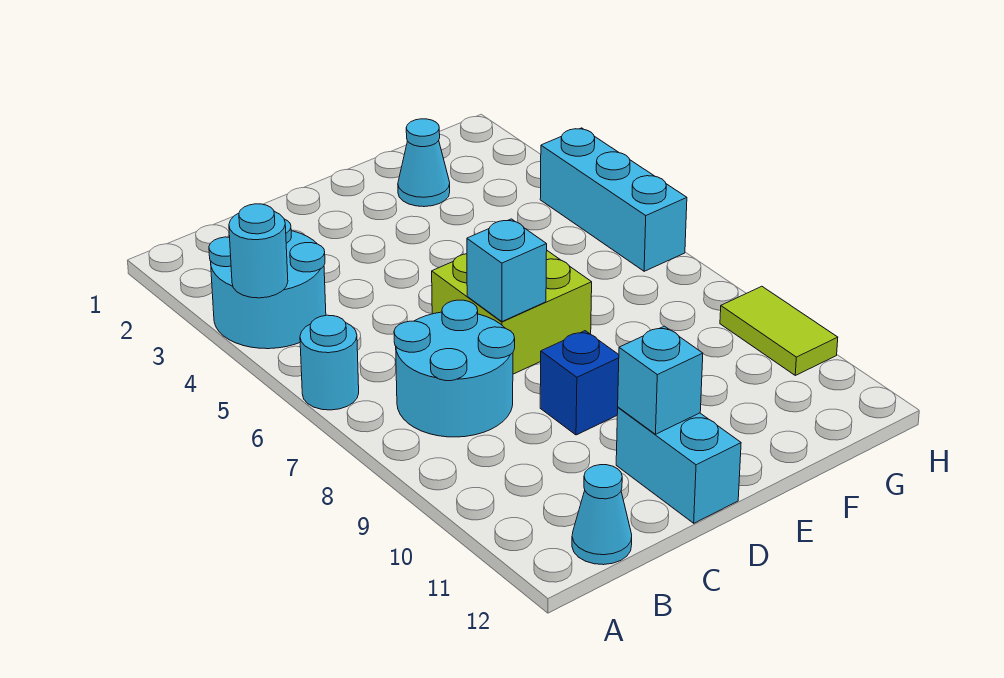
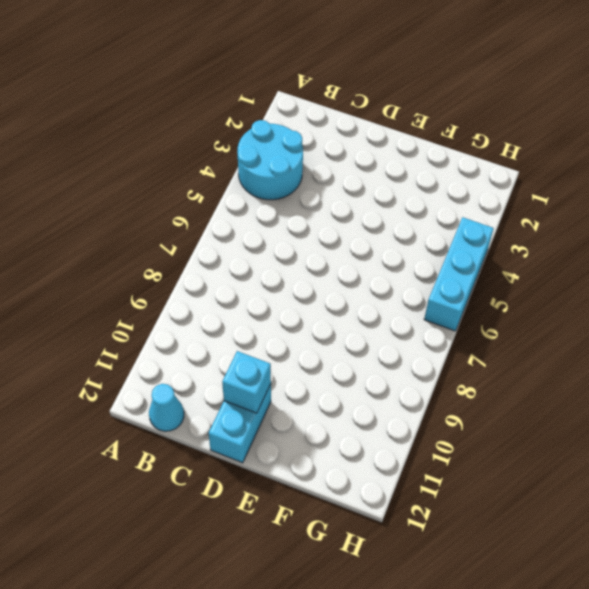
none -> cyan round brick A6 level 1
none -> cyan round brick B7:C8 level 1
none -> lime brick D6:E7 level 1

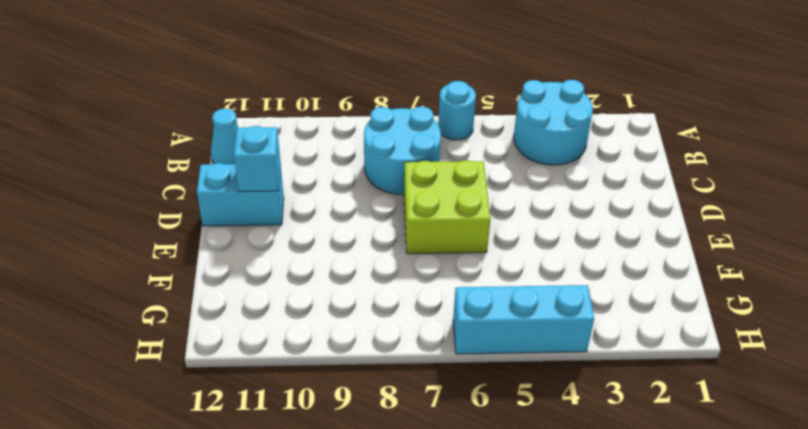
none -> blue brick D9 level 1
none -> cyan cone F2 level 1
none -> lime tile H9:H10 level 1

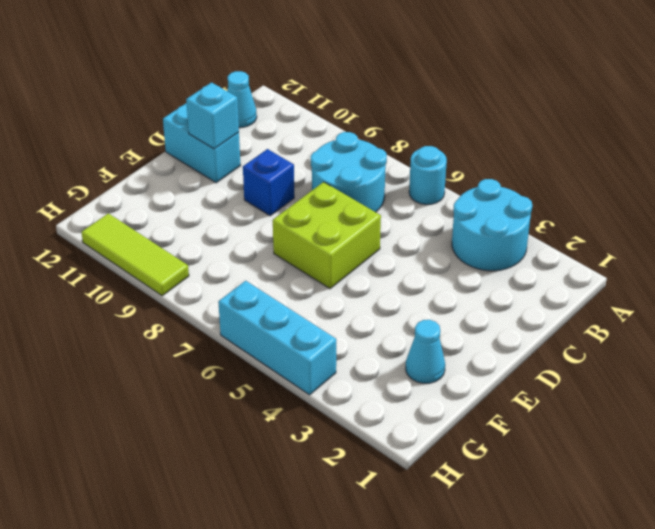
lime tile H9:H11 level 1 -> lime tile H9:H10 level 1
none -> cyan round brick A4 level 2
none -> cyan brick D7 level 2

